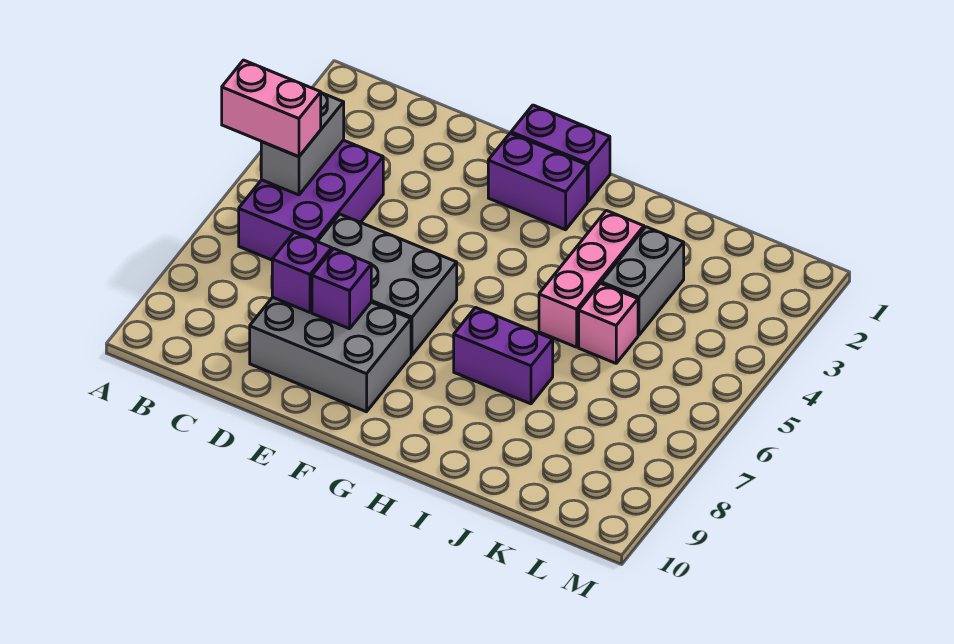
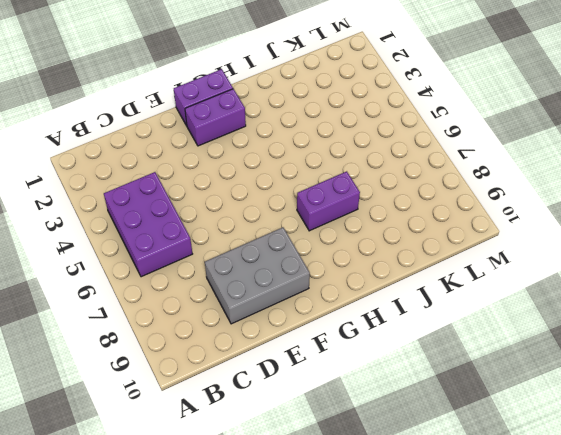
none -> grey brick D6:F7 level 1
none -> pink brick I3:I5 level 1
none -> grey brick J3:J4 level 1

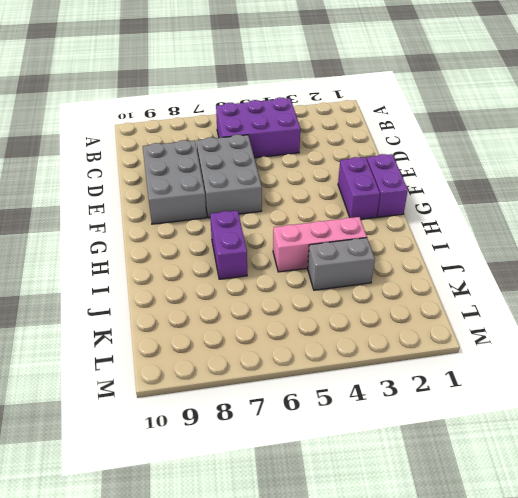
none -> pink brick J5 level 1
none -> grey brick B4:B5 level 2
none -> purple brick D8 level 2

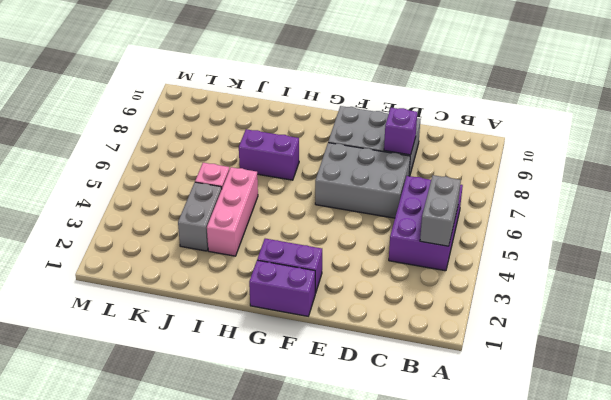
none -> purple brick E8 level 2
none -> pink brick A5:B5 level 3

